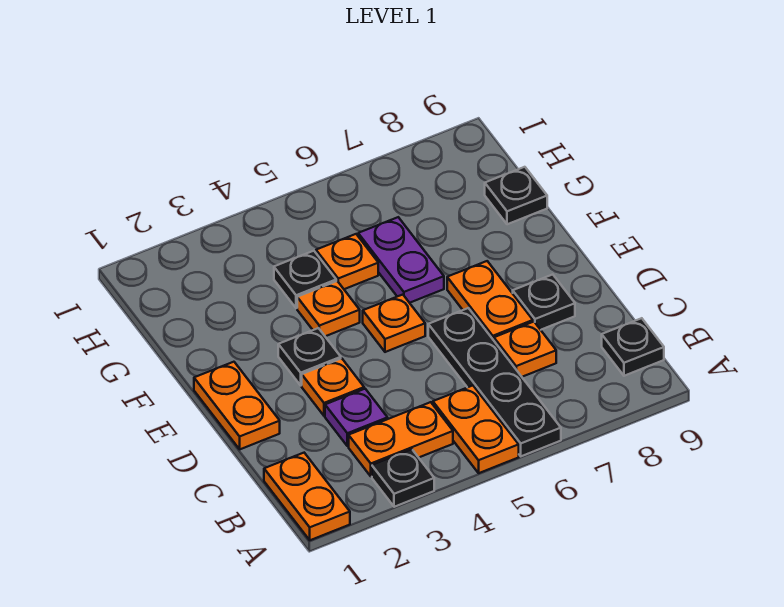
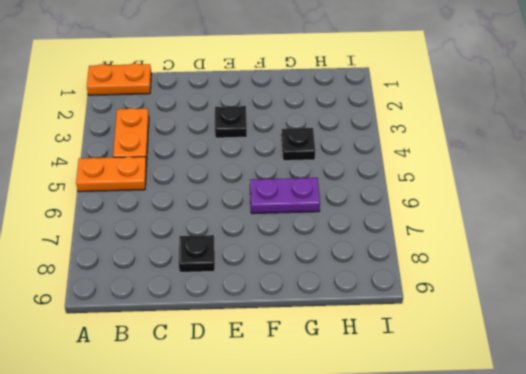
none -> black plate A3 level 1
none -> black plate A6:D6 level 1
none -> black plate B9 level 1

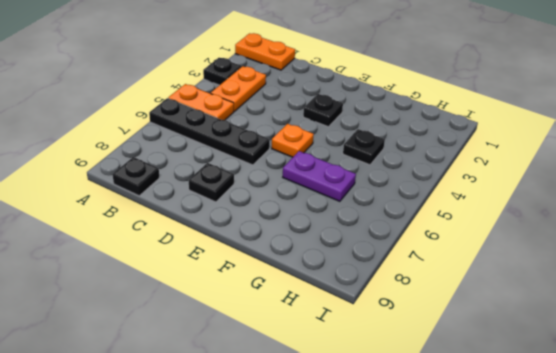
none -> purple plate C3 level 1
none -> orange plate C7 level 1
none -> orange plate D1:E1 level 1

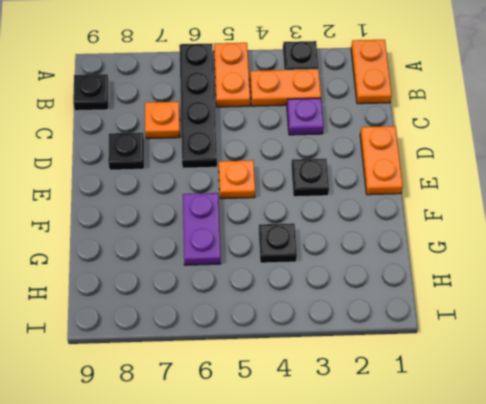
none -> orange plate D3 level 1
none -> orange plate D7:E7 level 1
none -> orange plate F4 level 1

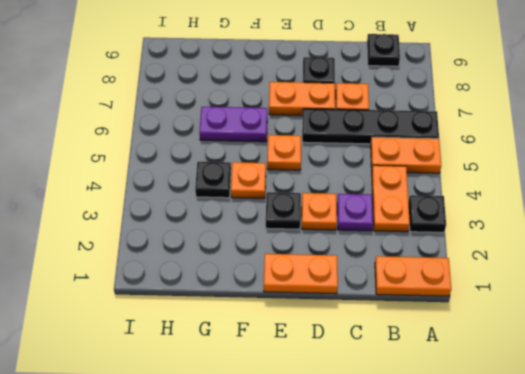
none -> orange plate G5 level 1
none -> black plate G9 level 1

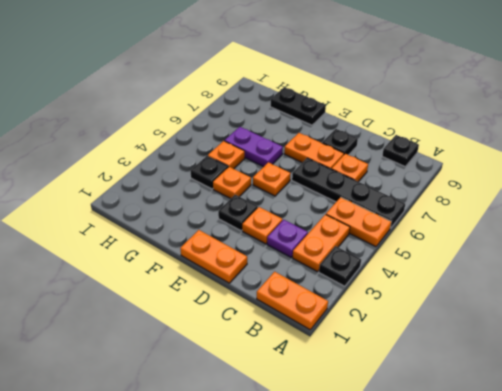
black plate F9:G9 level 1 -> black plate G9 level 1

